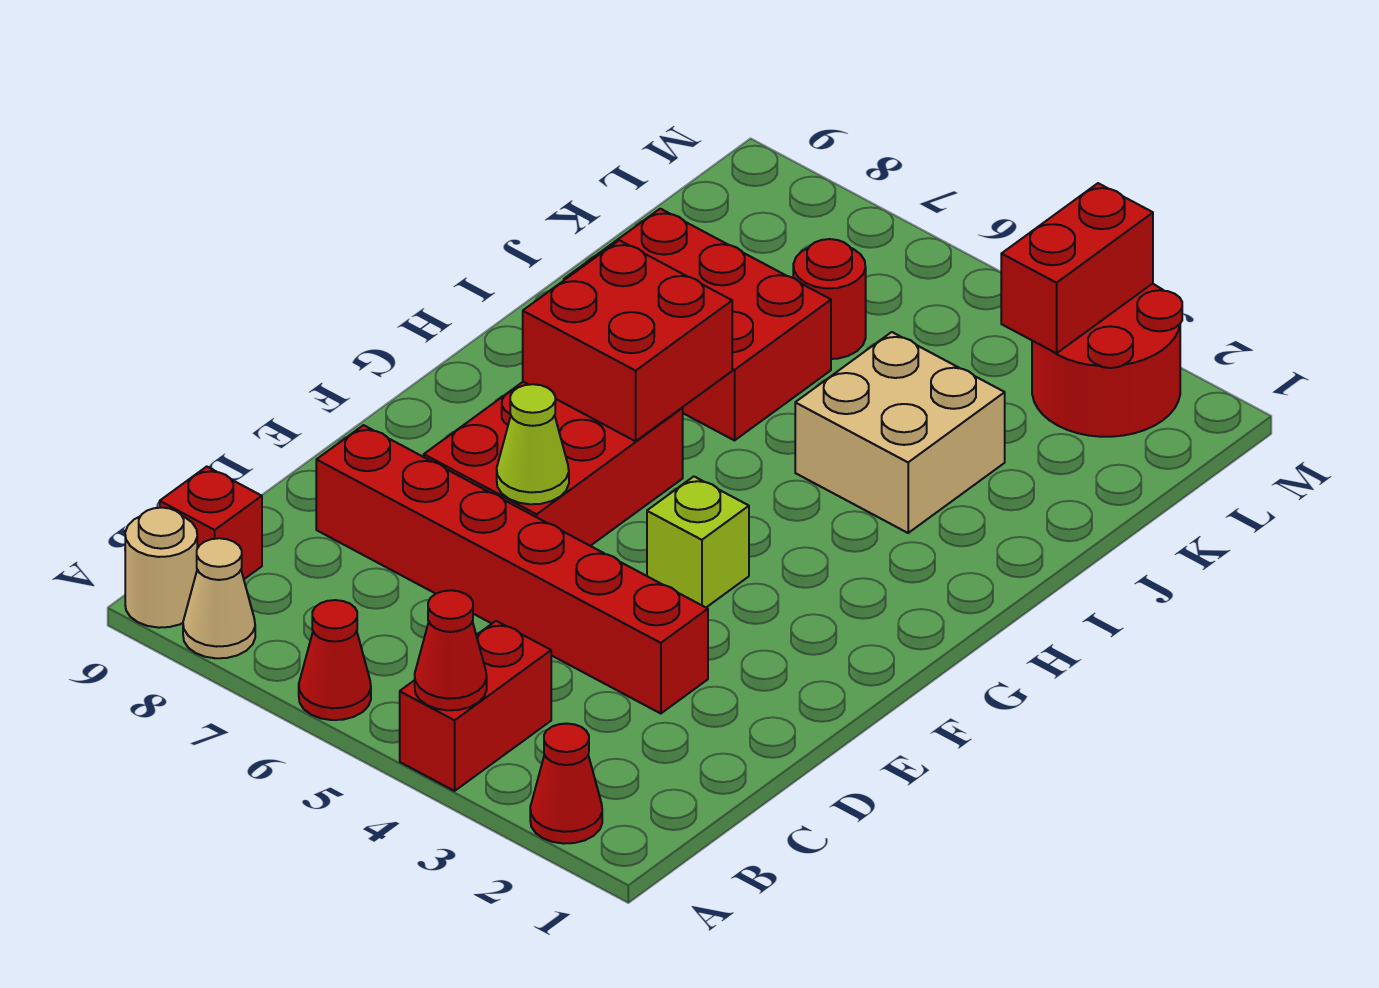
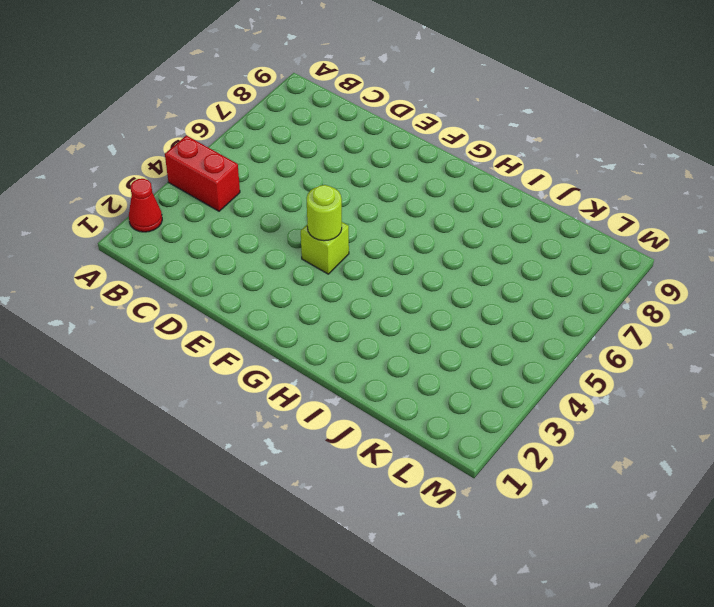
lime round brick F4 level 2 -> none
none -> red cone A6 level 1
none -> tan cone A8 level 1
none -> tan round brick A9 level 1

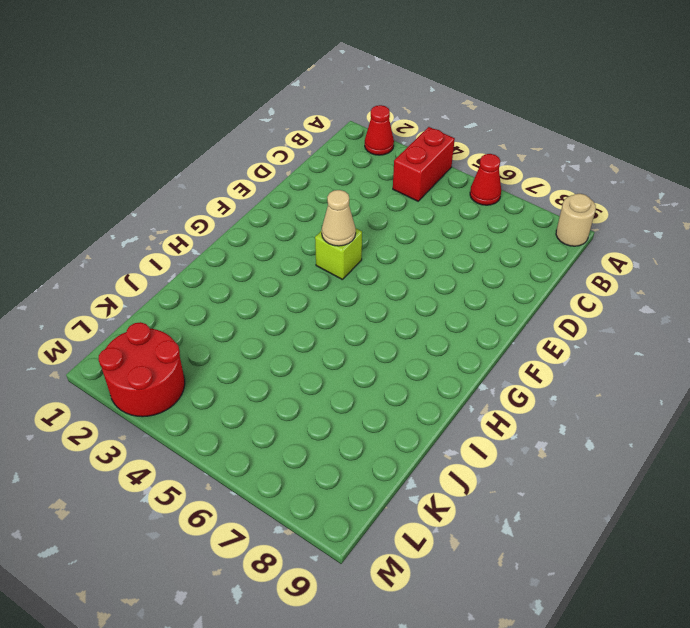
tan cone F4 level 2 -> tan cone A8 level 1
none -> red brick B9 level 1
none -> red brick D3:D8 level 1
none -> red brick E6:G7 level 1

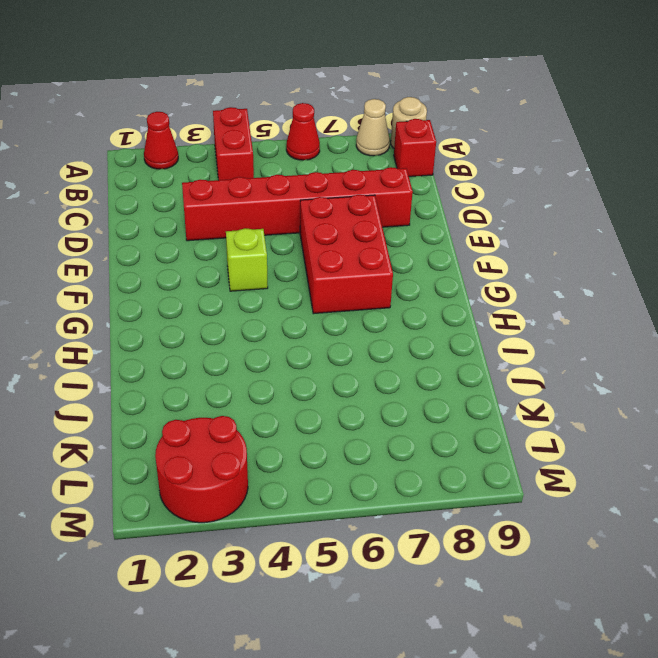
none -> tan brick I3:J4 level 1
none -> red brick I6:J8 level 1
none -> red round brick K6 level 1

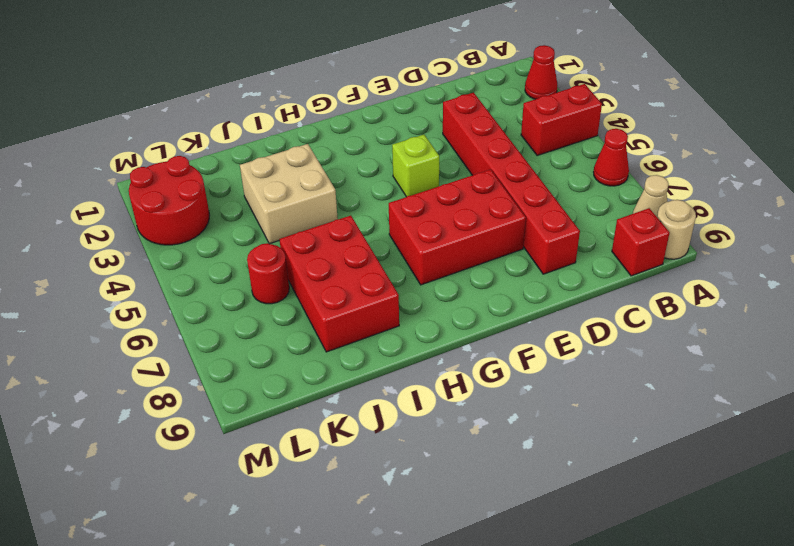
none -> red cone A4 level 2
none -> lime cone E6 level 2
none -> red brick G6:H7 level 2

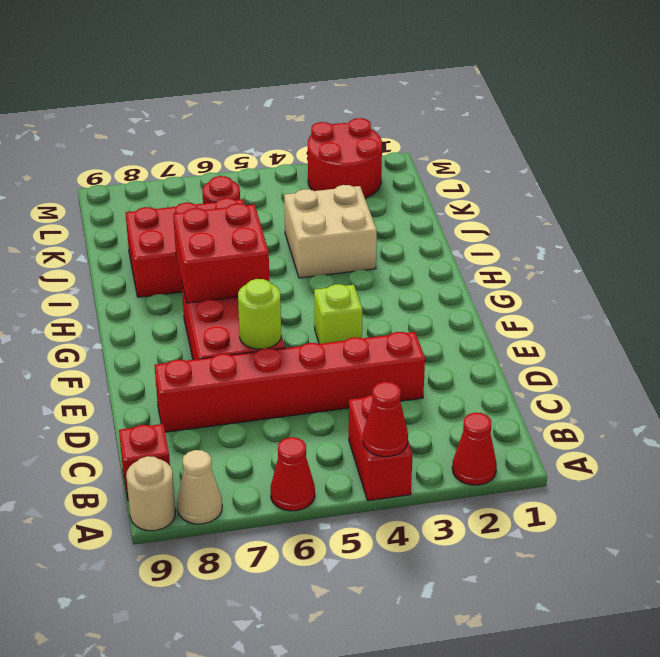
lime round brick E6 level 2 -> lime cone E6 level 2
none -> red brick L3:M3 level 2

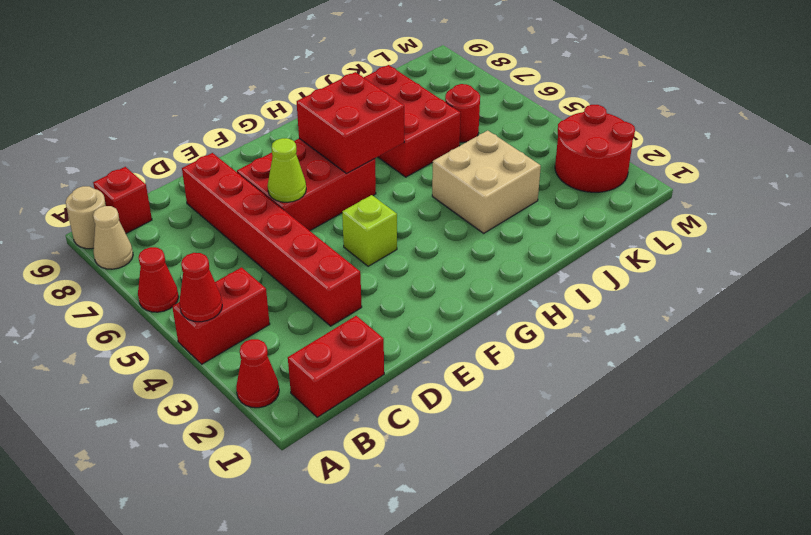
red brick B1:C1 level 1 -> red brick L3:M3 level 2

